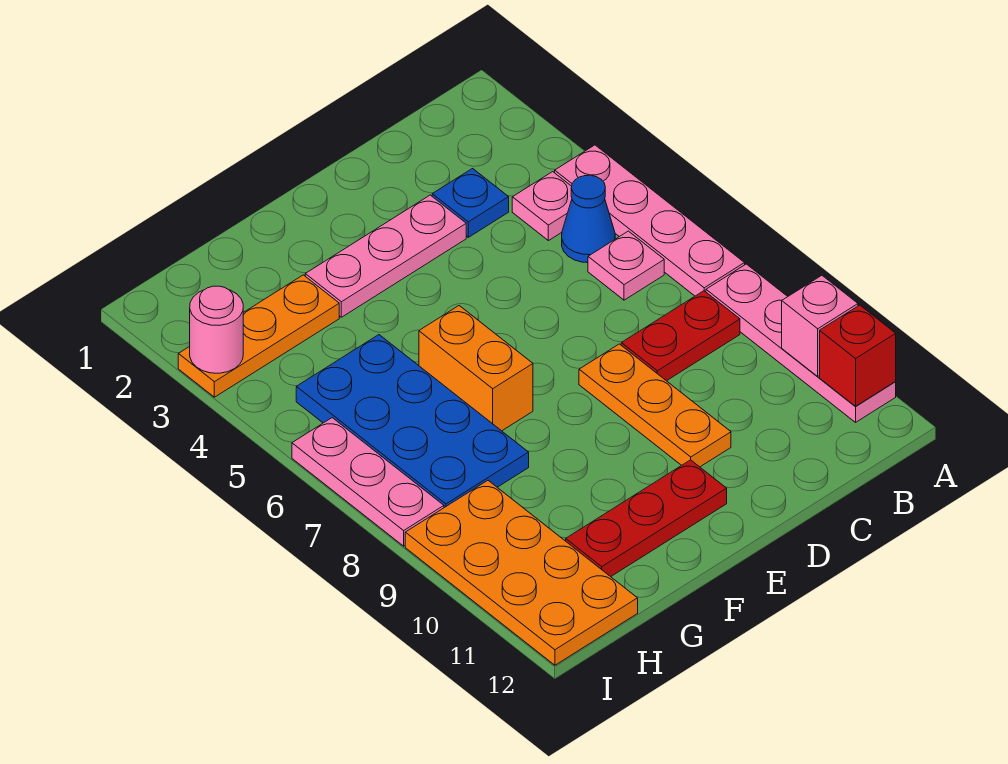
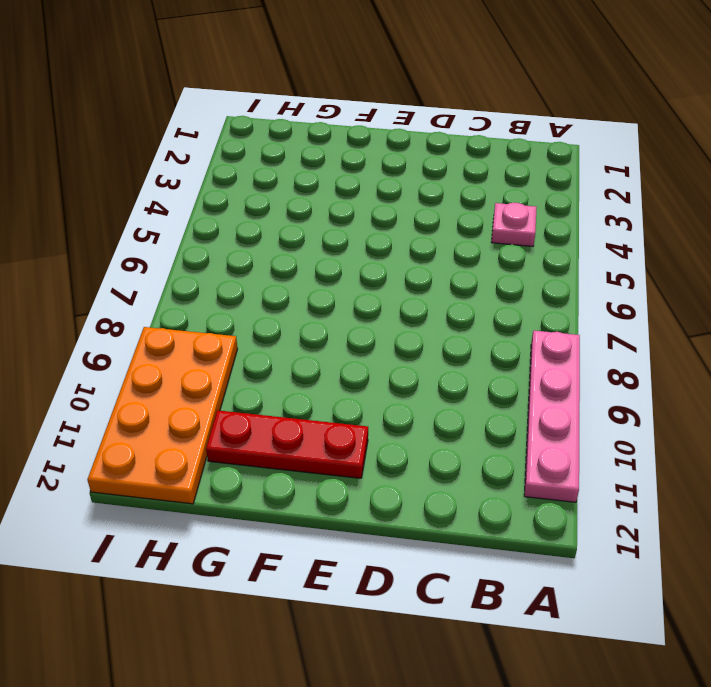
none -> pink plate A4:A7 level 1
none -> blue cone B5 level 1
none -> pink plate B6 level 1

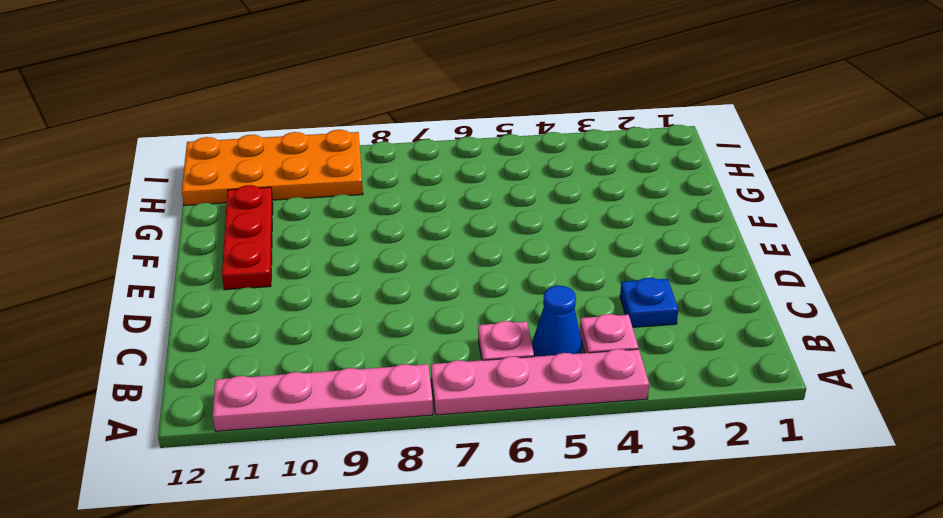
none -> red plate B8:C8 level 1
none -> pink plate D3:F3 level 1
none -> orange plate D8:D10 level 1

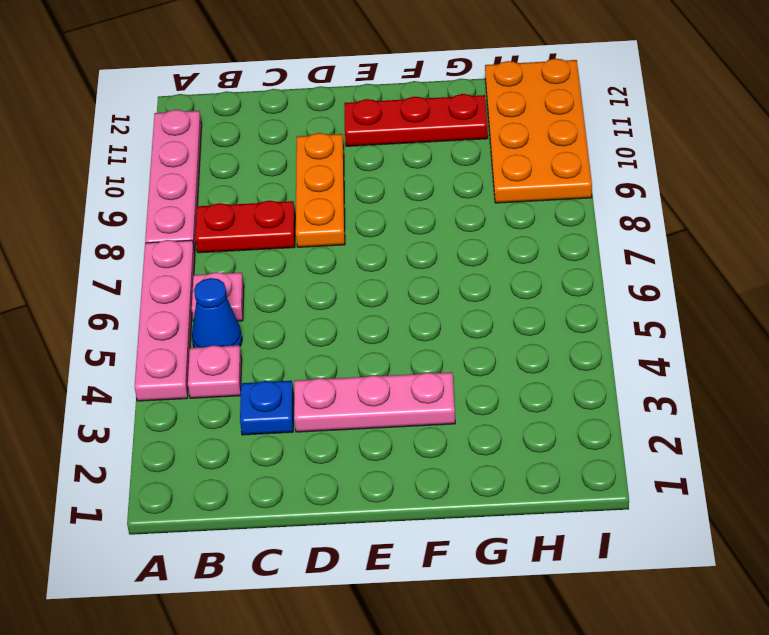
none -> orange brick F6:F7 level 1
none -> orange plate G3:I3 level 1
none -> blue plate G5:H8 level 1

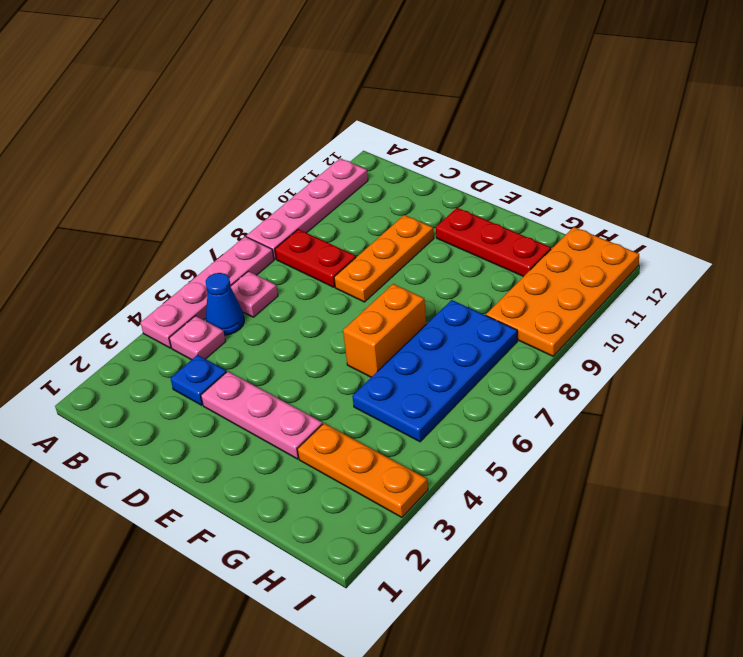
none -> pink plate I6:I8 level 1
none -> pink brick A10 level 2
none -> red brick A11 level 2

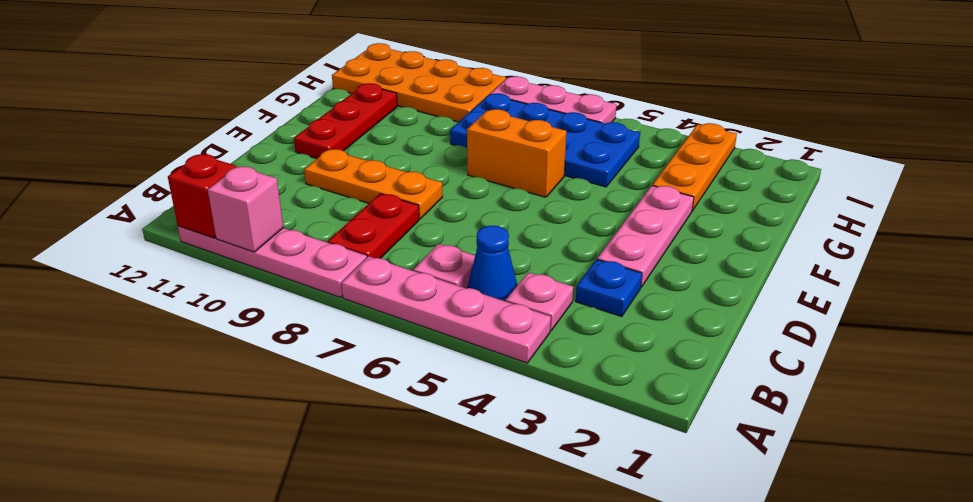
none -> pink round brick I3 level 2

